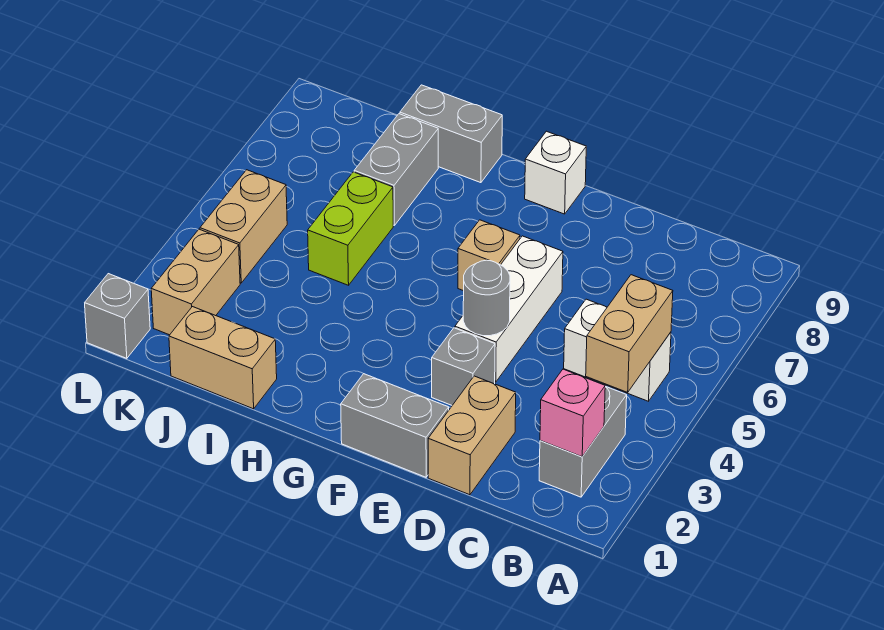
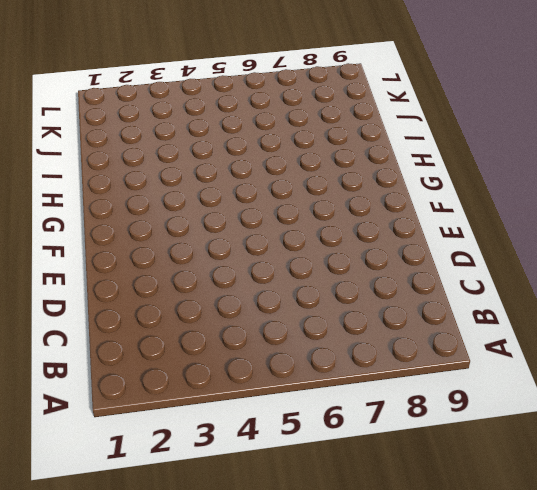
none -> grey brick B2:B3 level 1
none -> white brick B5:C5 level 1
none -> tan brick D1:D2 level 1

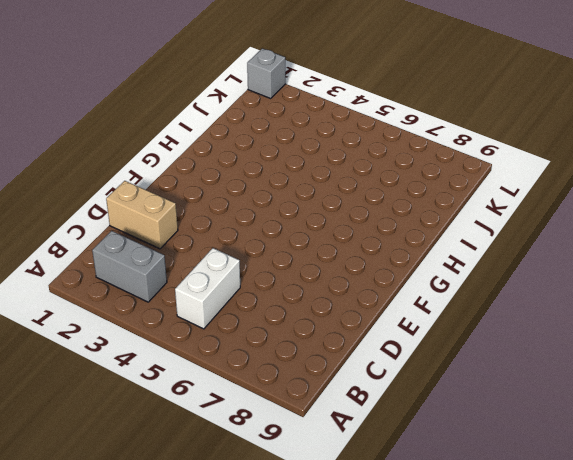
none -> grey brick E1:F1 level 1
none -> grey brick E3 level 1
none -> white brick E4:E6 level 1

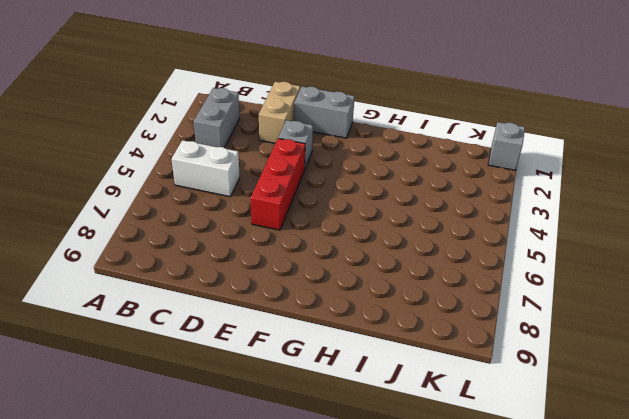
red brick E4:E6 level 1 -> white brick E4:E6 level 1
none -> tan brick F6 level 1
none -> white brick F9 level 1
none -> grey brick H9:I9 level 1

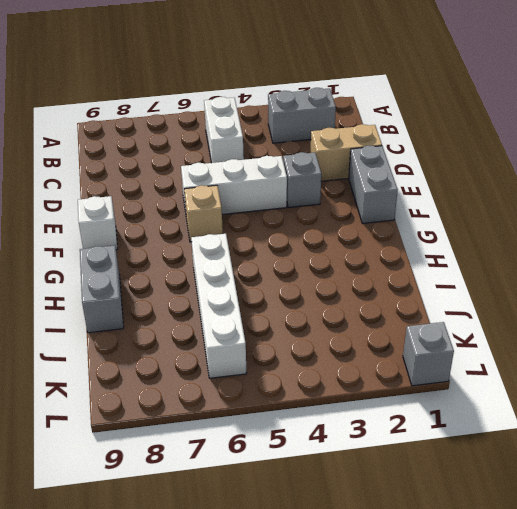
white brick H6:K6 level 1 -> lime brick I5:I6 level 1
none -> tan brick I1:J1 level 1
none -> grey brick I7:I8 level 1
none -> tan brick K2:K3 level 1

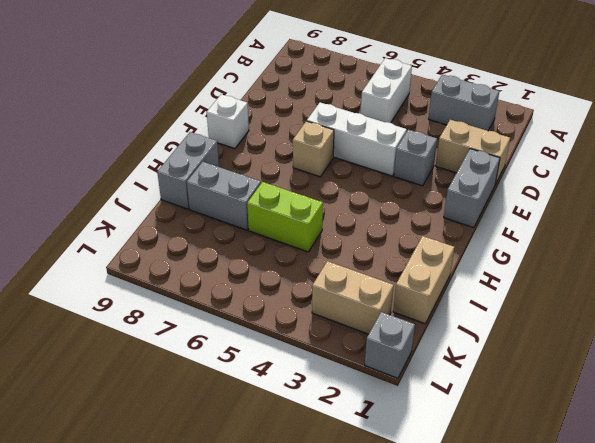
none -> tan brick K4:K5 level 1
none -> pink brick B2 level 2
none -> tan brick B4:B5 level 2

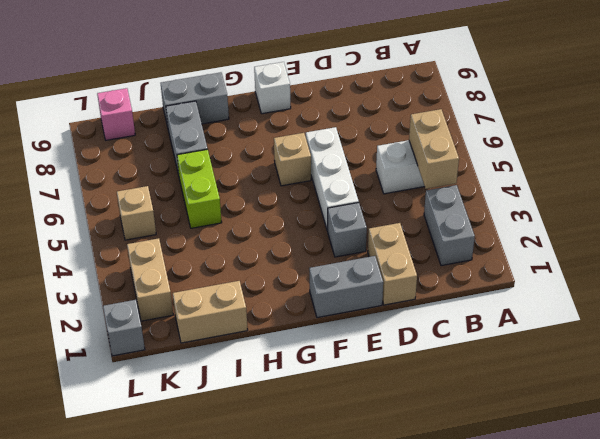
tan brick K5 level 1 -> tan brick K4:K5 level 1
pink brick K9 level 1 -> pink brick B2 level 2
none -> grey round brick E4 level 2

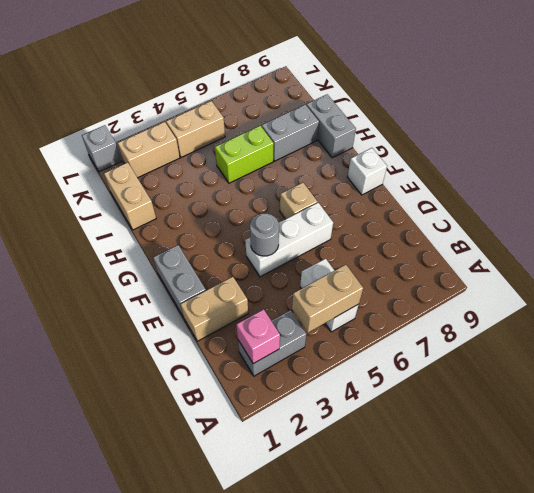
none -> grey brick E3 level 1

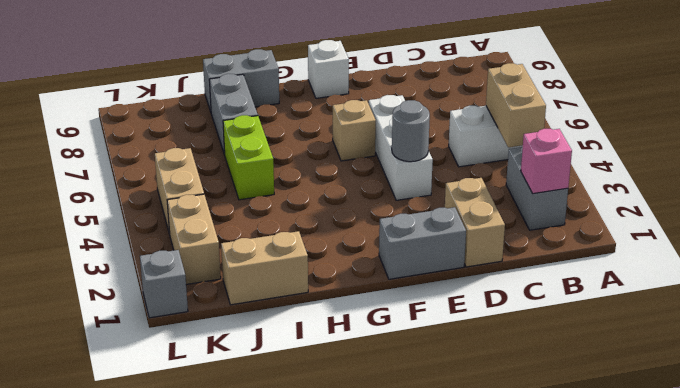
none -> grey brick E3 level 1

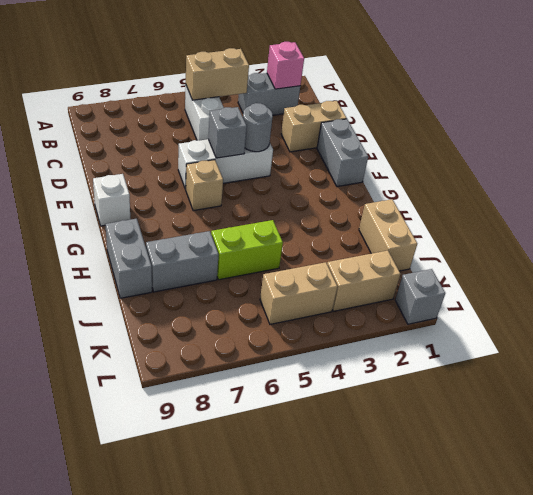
grey brick E5 level 2 -> grey brick E3 level 1

